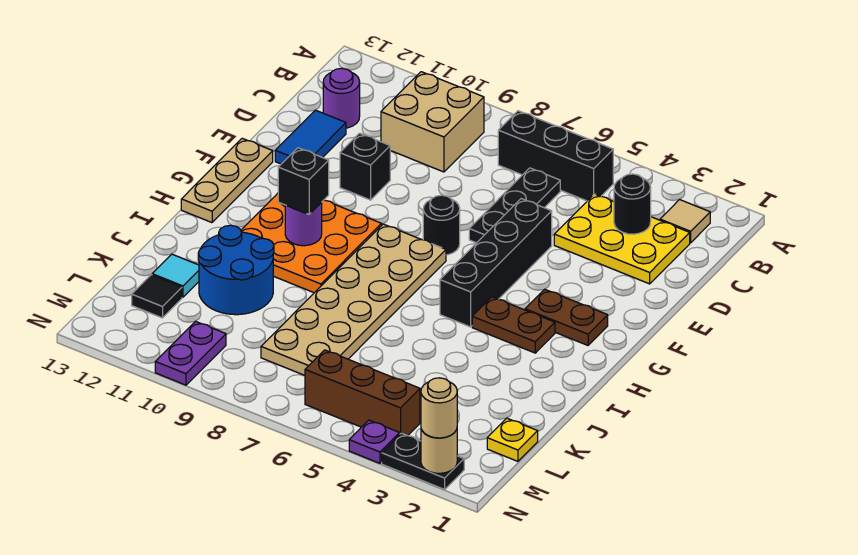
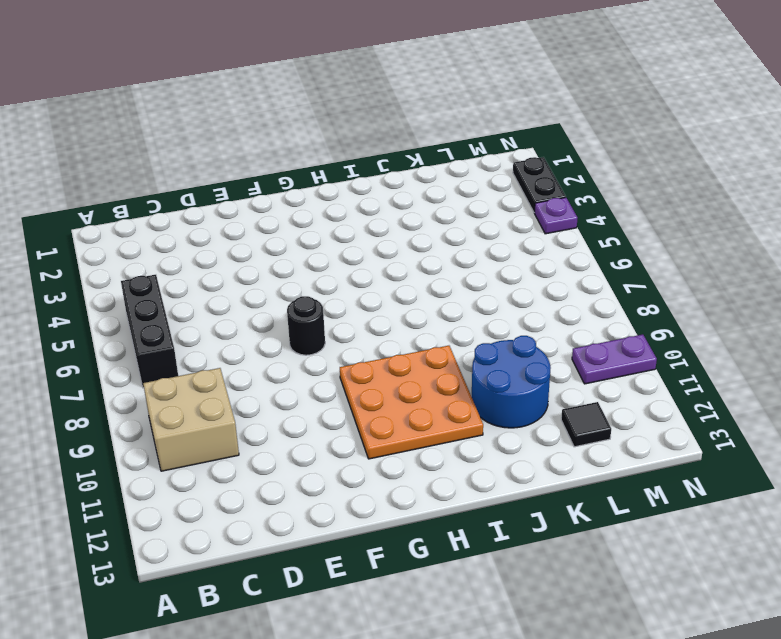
none -> tan tile B2 level 1
none -> yellow plate C2:D4 level 1
none -> black plate C6:E6 level 1

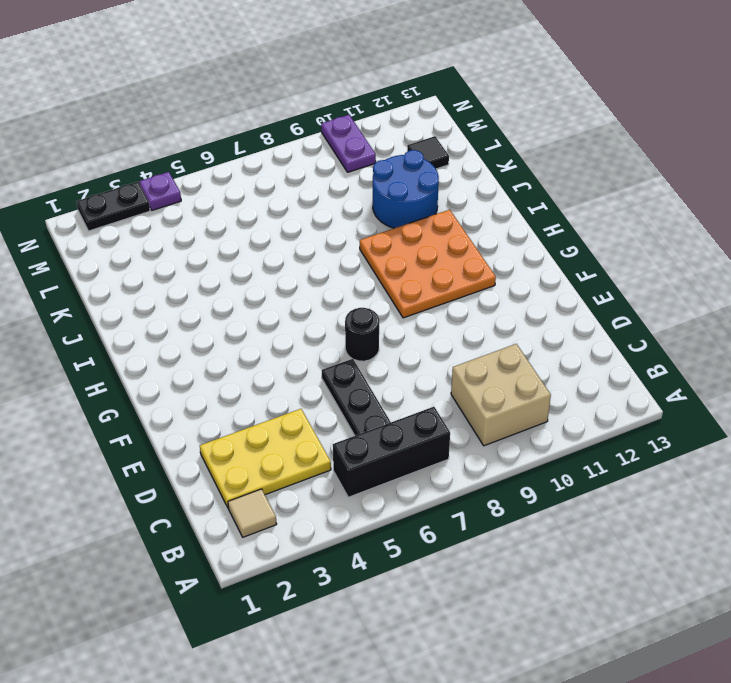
none -> purple round brick C12 level 1
none -> blue tile D12:E12 level 1
none -> black brick E5:H5 level 1

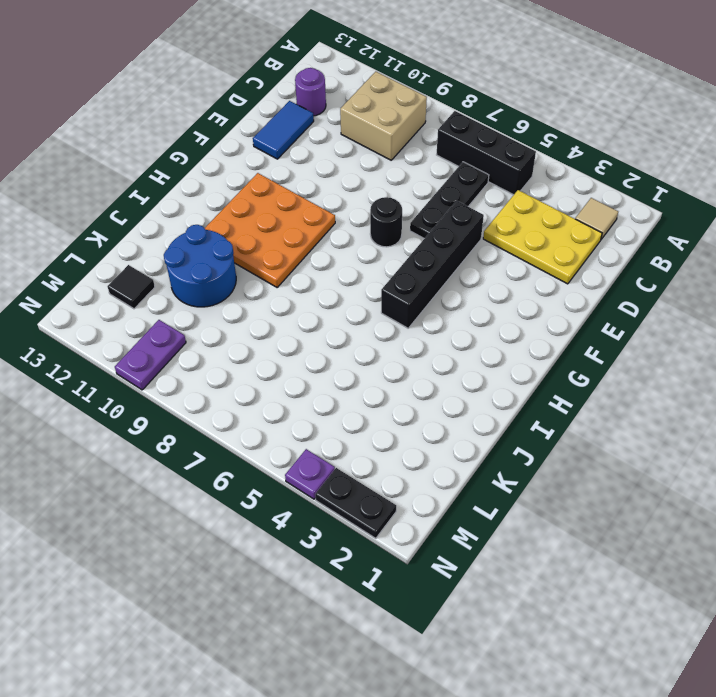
none -> black brick E10 level 1
none -> tan plate F13:H13 level 1
none -> brown plate G2:G3 level 1

